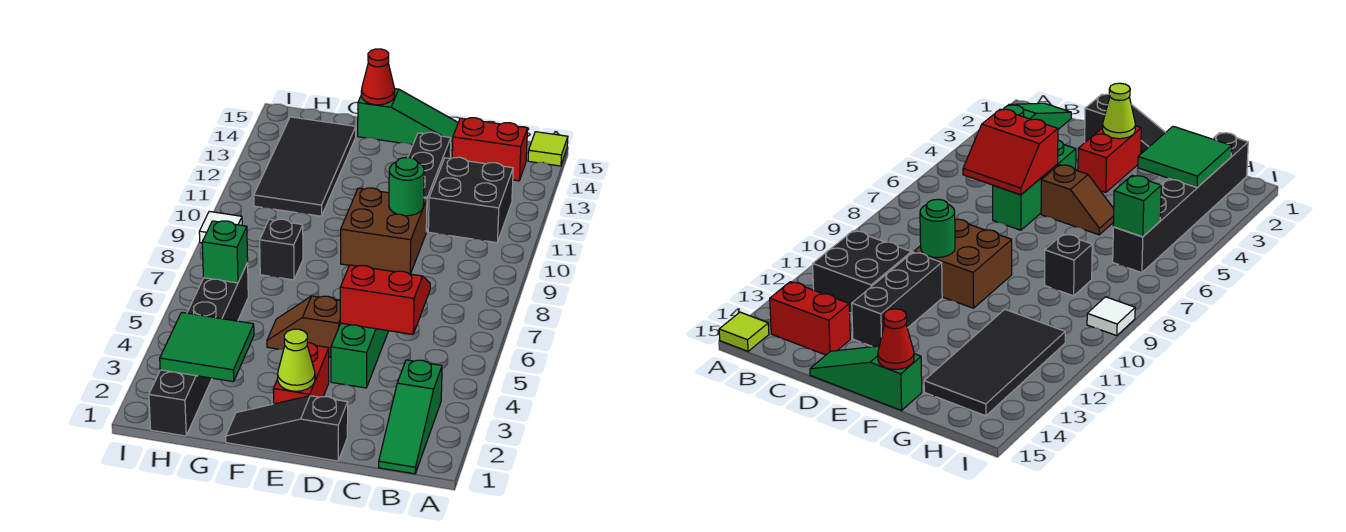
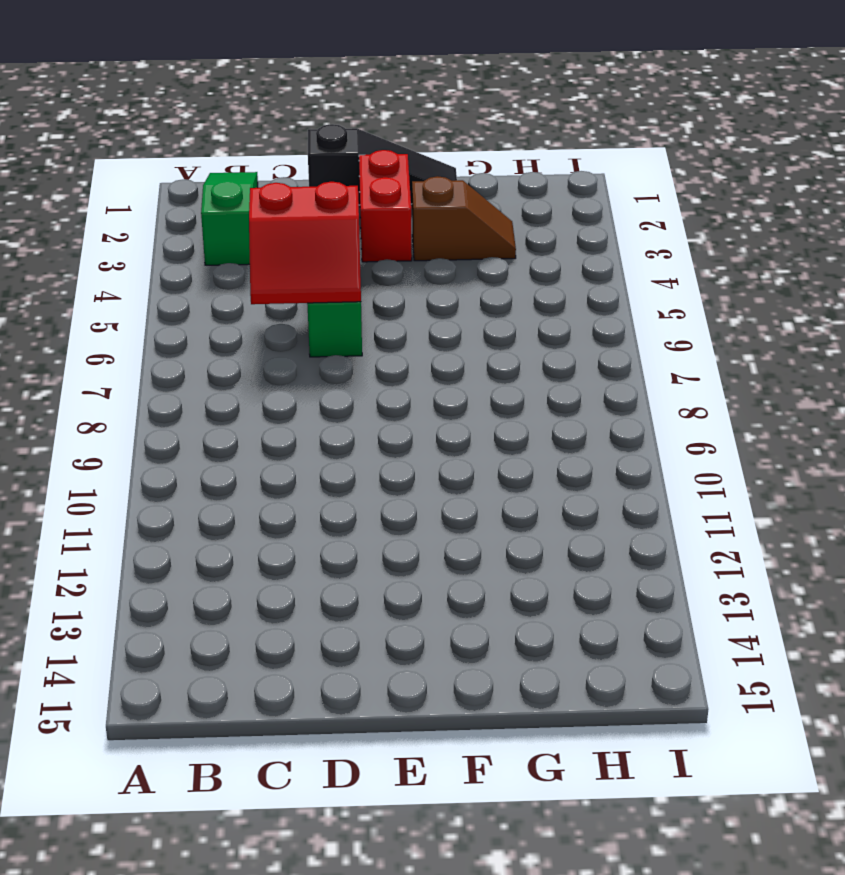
brown slope F3:G3 level 1 top F -> brown slope E5:F5 level 1 top E
none -> lime tile A15 level 1
none -> black brick B11:C12 level 1
none -> red brick B14:C14 level 1

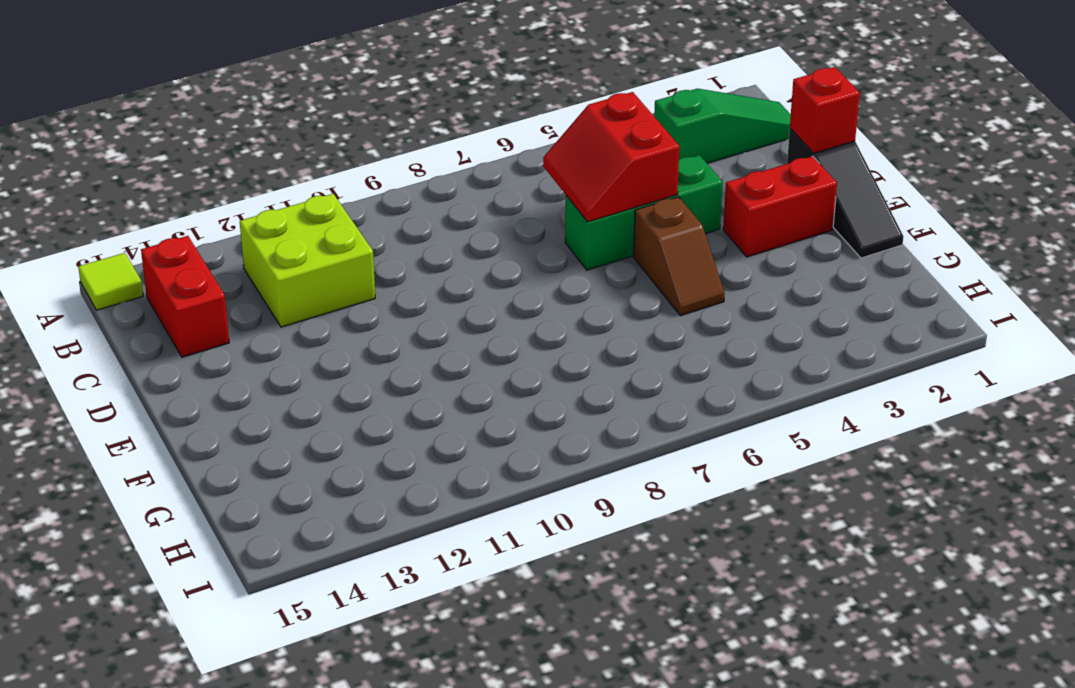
lime brick B11:C12 level 1 -> black brick B11:C12 level 1
red brick D1 level 2 -> none
none -> brown brick D9:E10 level 1
none -> black brick D11:D13 level 1
none -> green slope D15:F15 level 1 top F

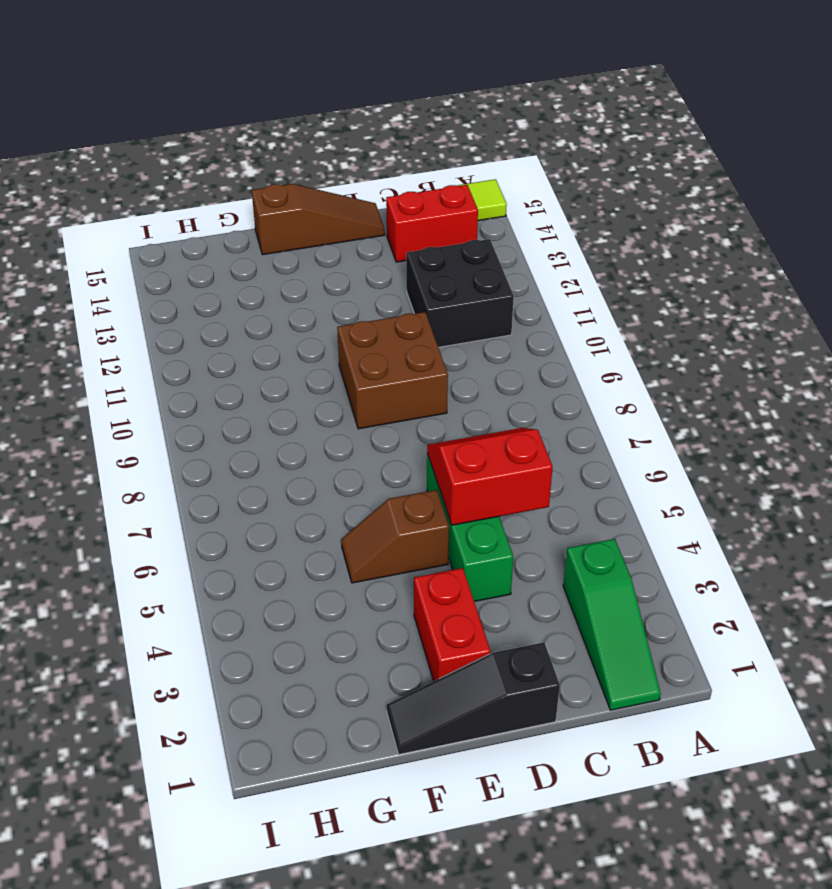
brown slope D15:F15 level 1 top F -> green slope D15:F15 level 1 top F
none -> black brick D11:D13 level 1
none -> black brick G8 level 1
none -> black tile G11:H14 level 1

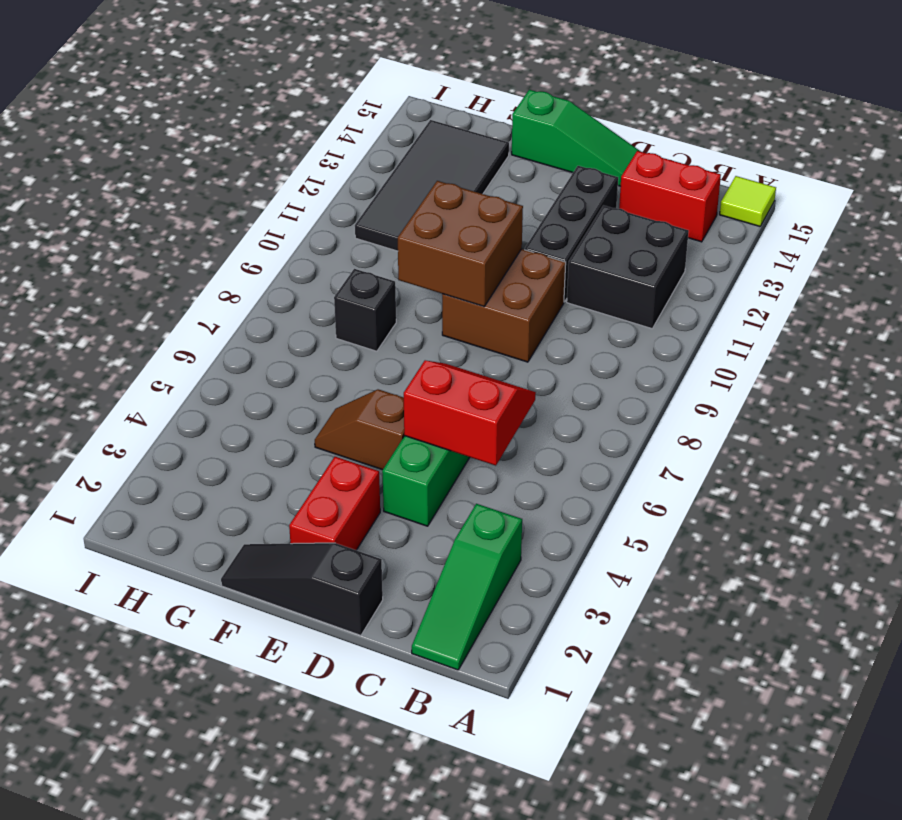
brown brick E9:F10 level 2 -> none
none -> black brick H1:H6 level 1
none -> white tile I9 level 1
none -> green round brick D10 level 2

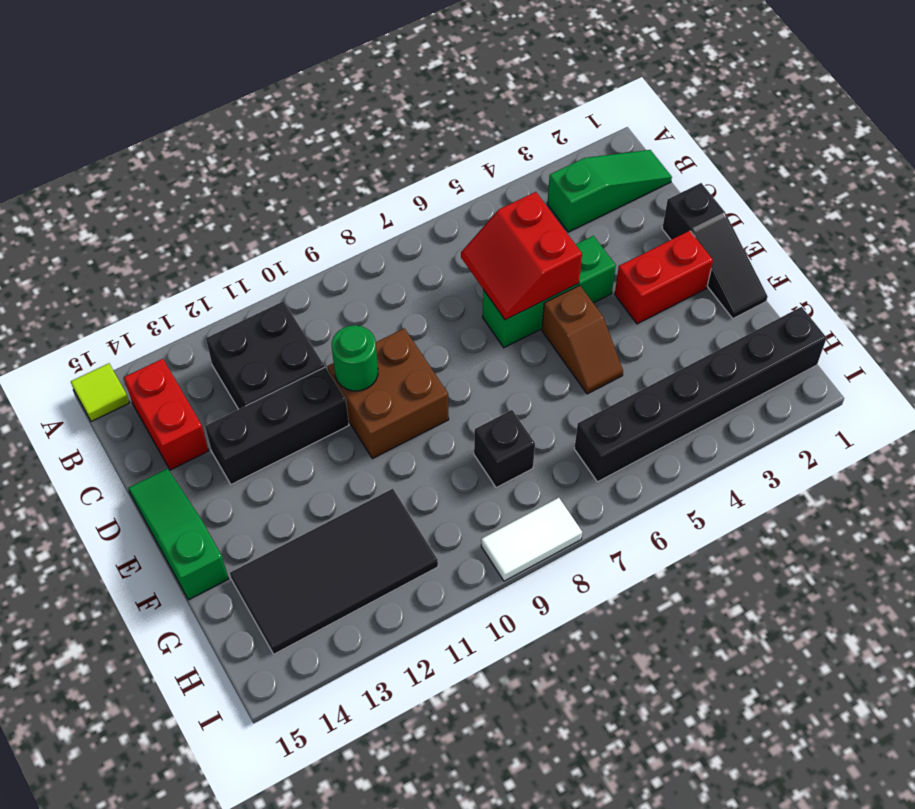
white tile I8:I9 level 1 -> white tile I9 level 1
none -> lime cone E2 level 2
none -> red cone F15 level 2
none -> green tile G2:H3 level 2

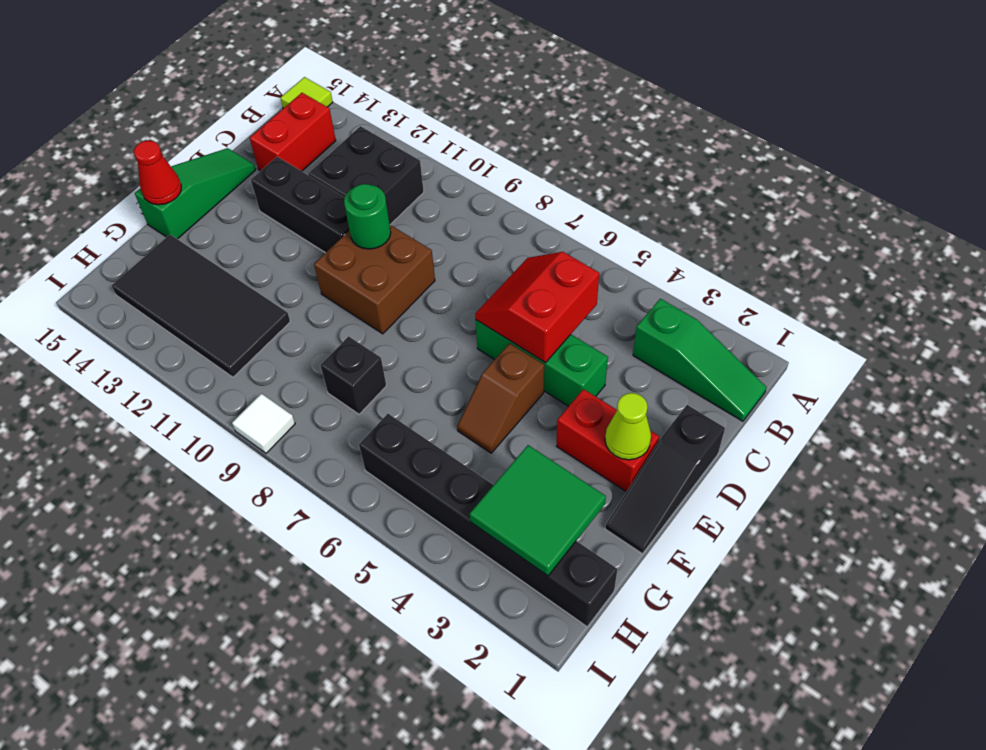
none -> green brick H6 level 2

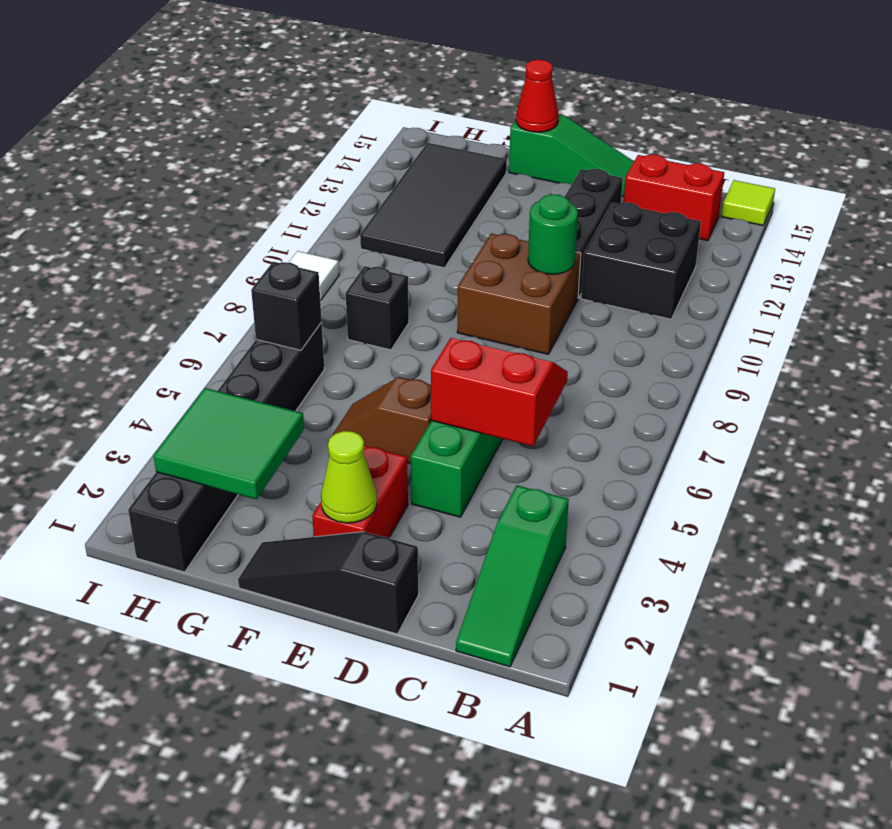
black brick H6 level 2 -> green brick H6 level 2

